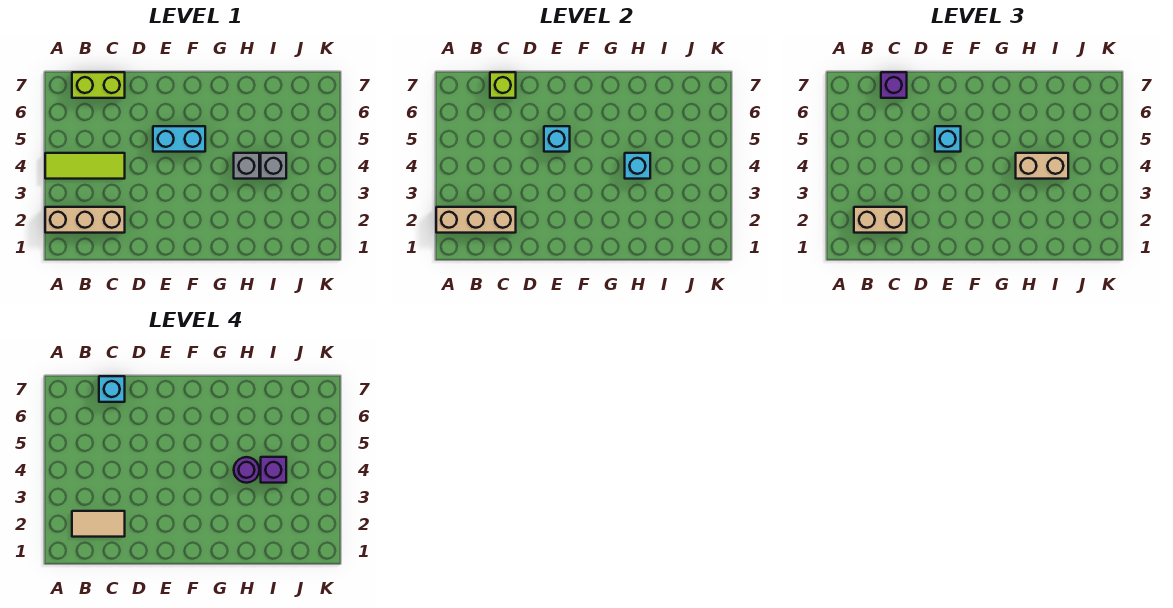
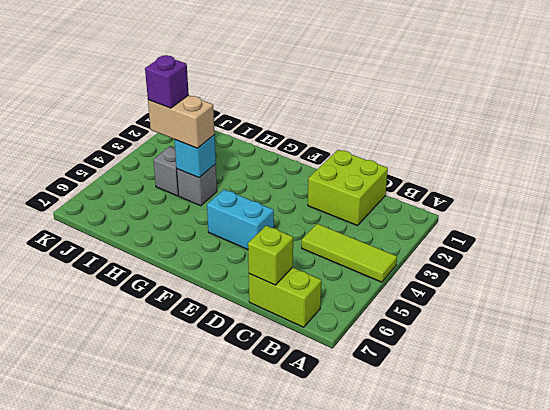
lime brick C1:D2 level 1 -> tan brick A2:C2 level 1
none -> tan brick A2:C2 level 2
none -> cyan brick E5 level 2
none -> tan brick B2:C2 level 3

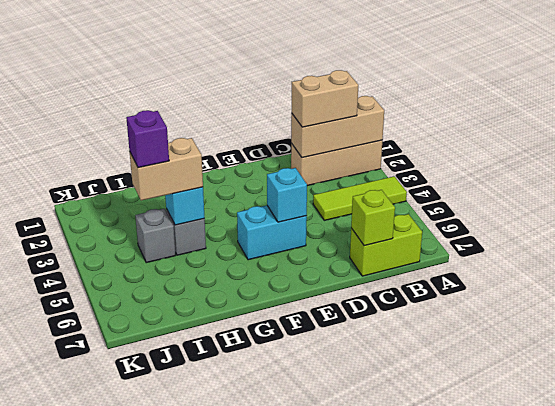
none -> purple brick C7 level 3
none -> cyan brick E5 level 3
none -> tan tile B2:C2 level 4

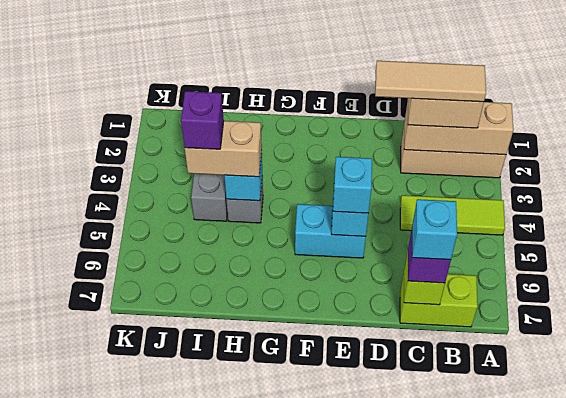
tan tile B2:D2 level 4 -> tan tile B2:C2 level 4
none -> purple round brick H4 level 4

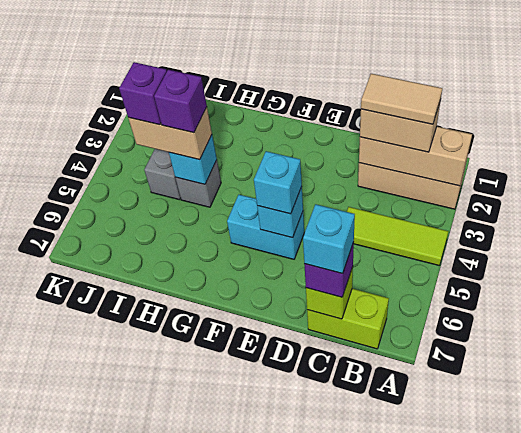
purple brick H4 level 4 -> purple round brick H4 level 4

